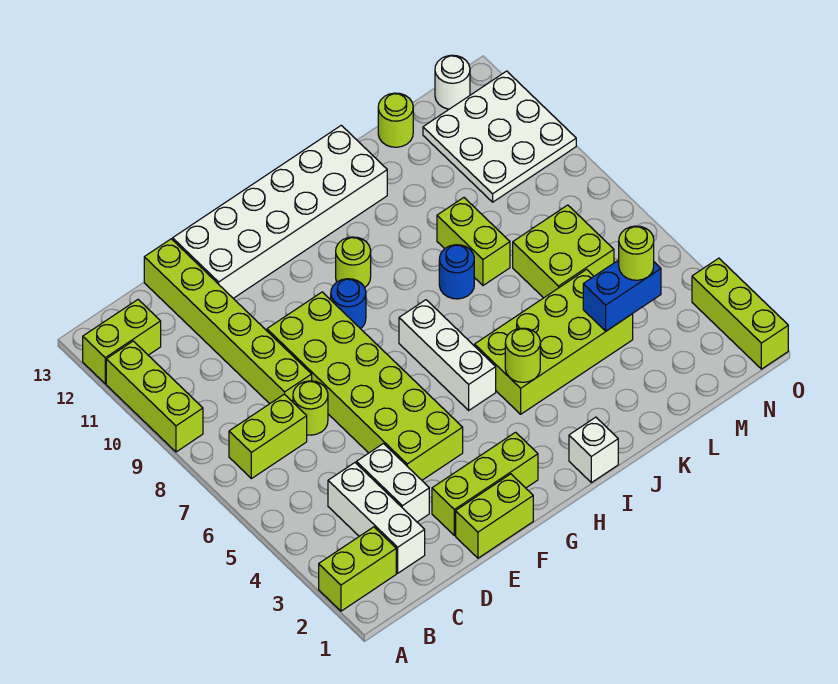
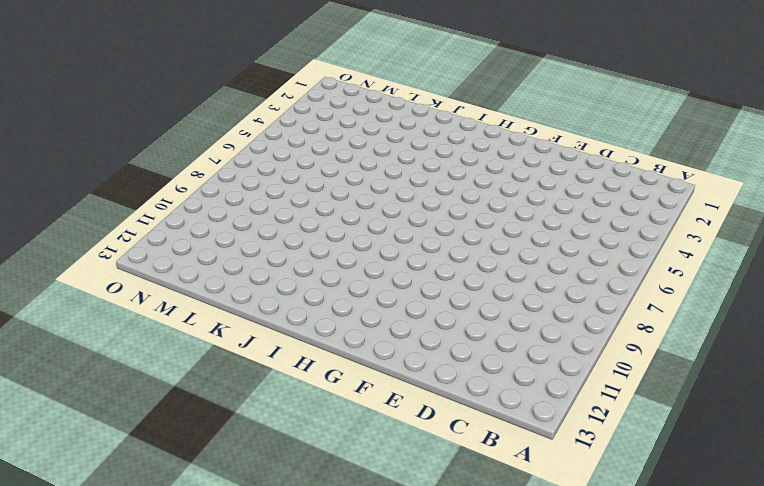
none -> lime brick A2:B2 level 1
none -> lime brick A9:A11 level 1
none -> lime brick A12:B12 level 1

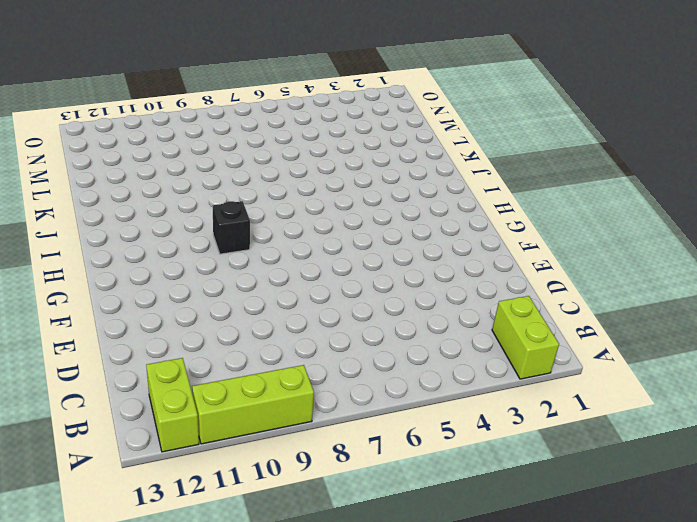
black brick H9 level 1 -> none
none -> lime brick B7:C7 level 1
none -> white brick C2:C4 level 1
none -> white brick D3:D4 level 1

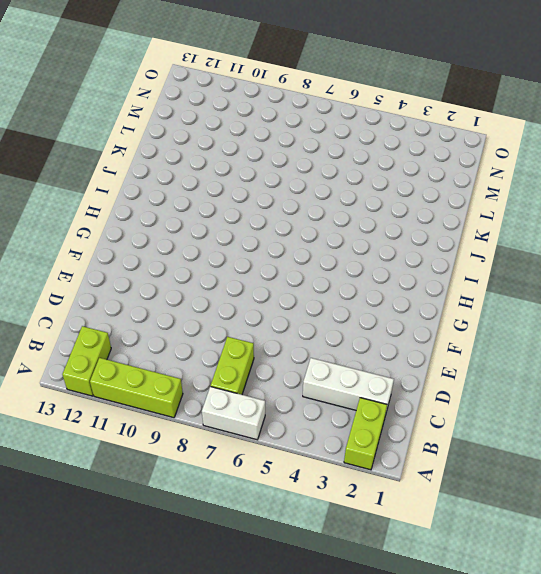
white brick A6:A7 level 1 -> white brick D3:D4 level 1
none -> lime round brick D7 level 1
none -> lime brick D8:D13 level 1
none -> lime brick E1:F1 level 1

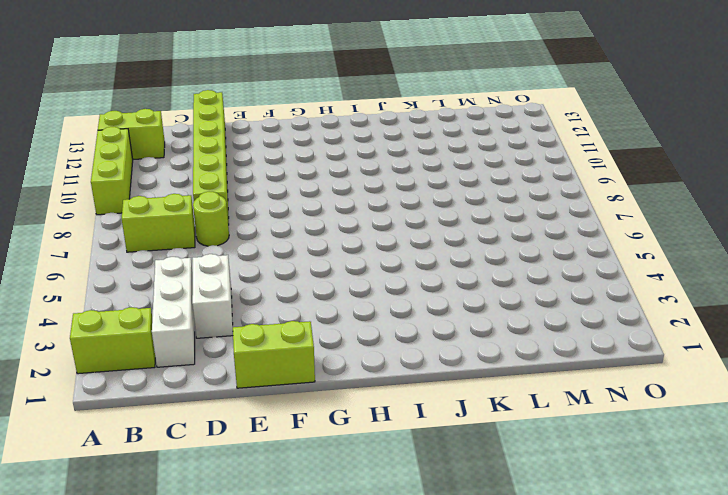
none -> lime brick E2:G2 level 1
none -> lime brick E4:F9 level 1
none -> white brick E12:J13 level 1

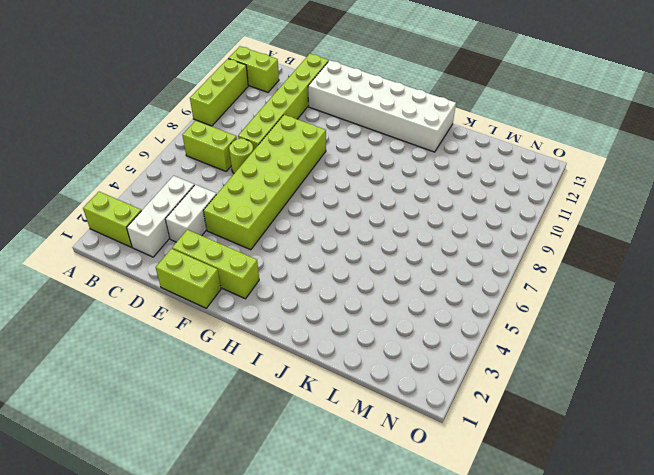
none -> blue round brick G9 level 1
none -> white brick H5:H7 level 1
none -> lime round brick H10 level 1

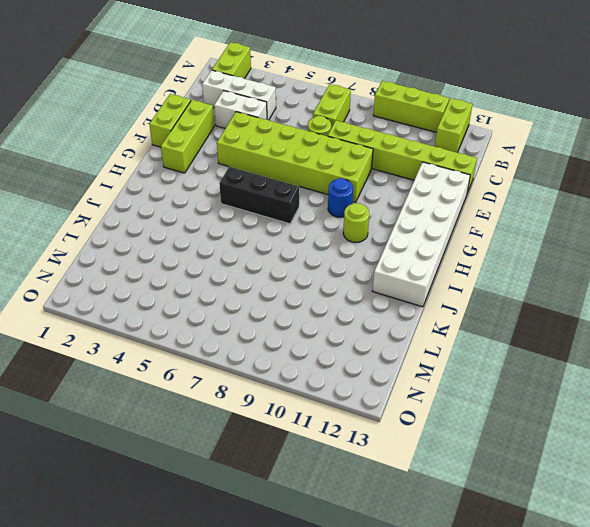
black brick H5:H7 level 1 -> white brick H5:H7 level 1
none -> white brick I1 level 1
none -> lime brick I4:L5 level 1
none -> blue round brick J8 level 1

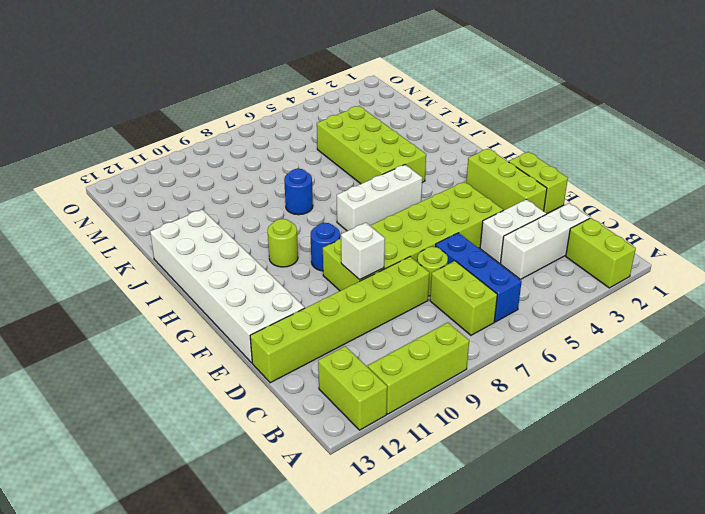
blue brick B6:D6 level 1 -> none
white brick E9 level 2 -> white brick I1 level 1
none -> lime brick K8:K9 level 1
none -> lime brick L6:M7 level 1
none -> lime round brick L13 level 1

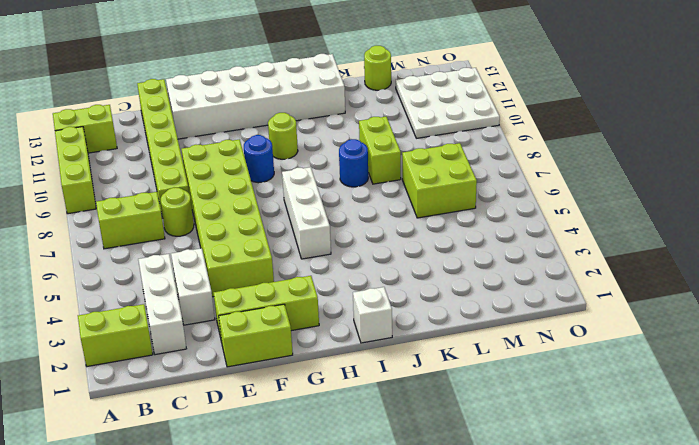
none -> lime brick I4:L5 level 1
none -> white round brick N13 level 1
none -> lime brick O1:O3 level 1

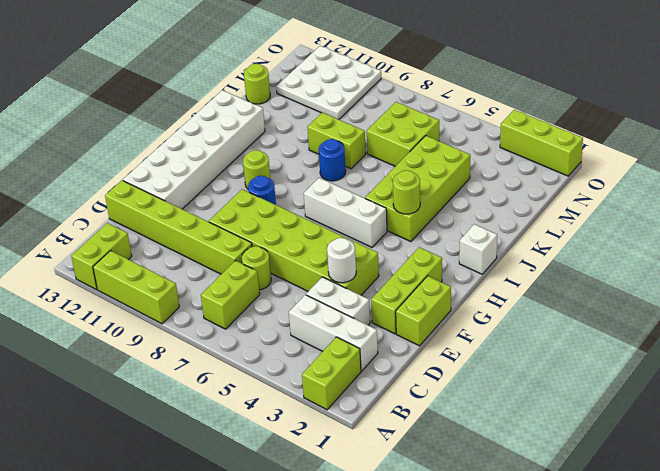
white round brick E4 level 2 -> white round brick N13 level 1
none -> blue brick L4:M4 level 2
none -> lime round brick M4 level 3

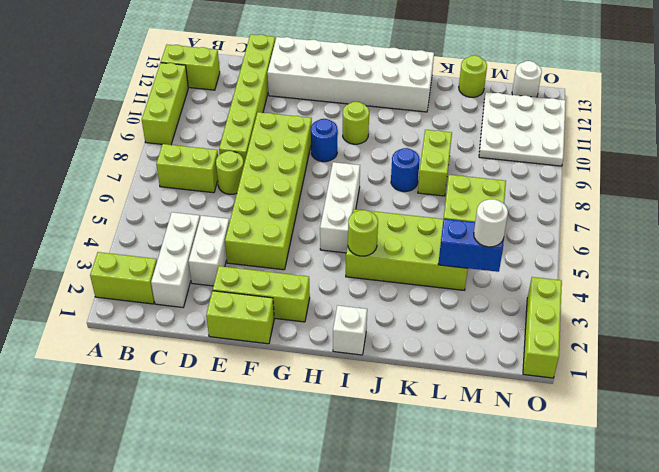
white round brick M4 level 3 -> lime round brick M4 level 3

